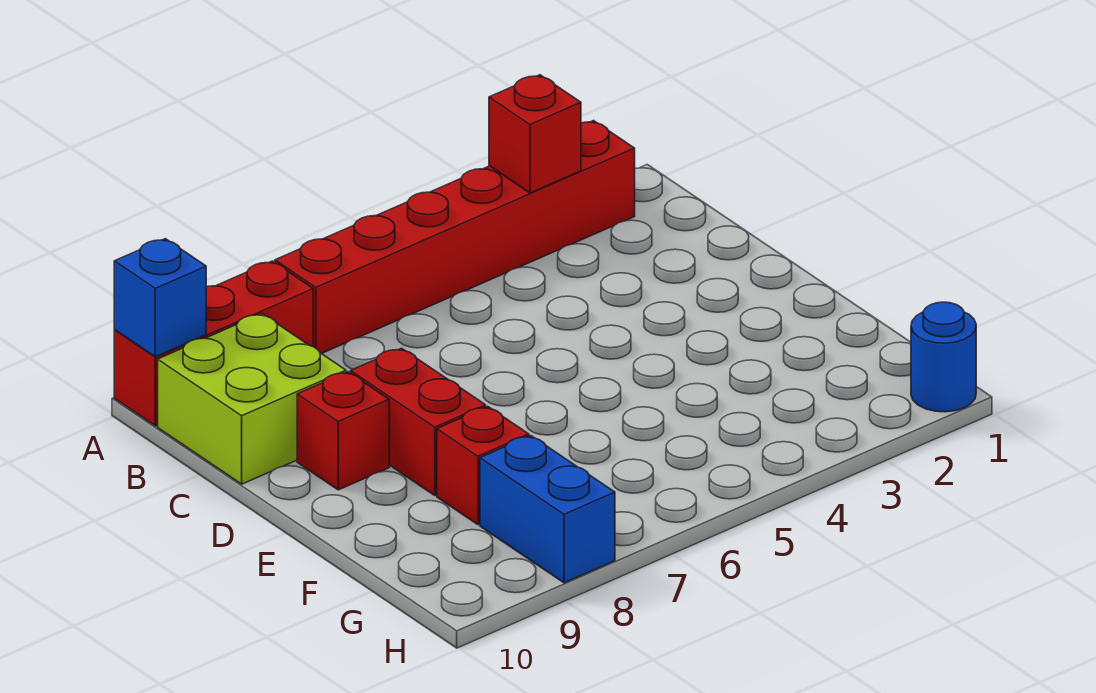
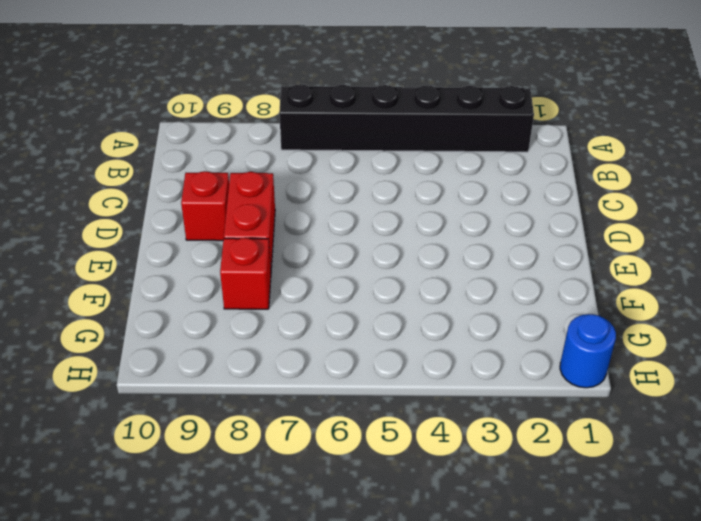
black brick A2:A7 level 1 -> red brick A2:A7 level 1
none -> red brick A8:A10 level 1
none -> lime brick B9:C10 level 1

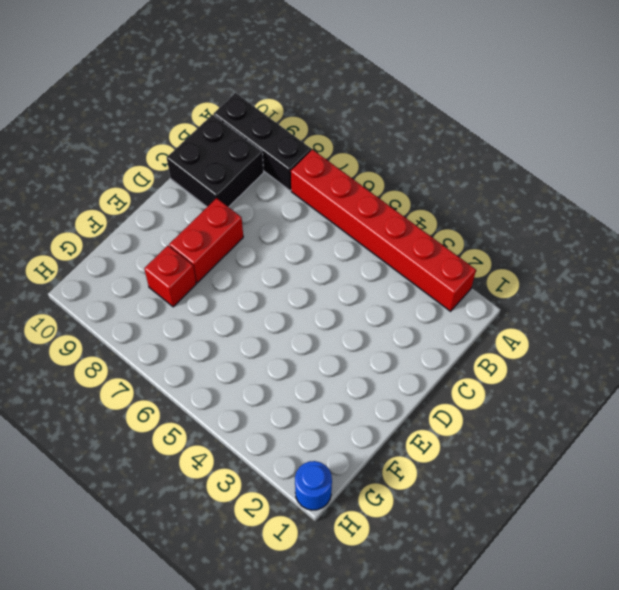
black brick A8:A10 level 1 -> red brick A8:A10 level 1
black brick B9:C10 level 1 -> lime brick B9:C10 level 1
none -> red brick D9 level 1
none -> blue brick G8:H8 level 1

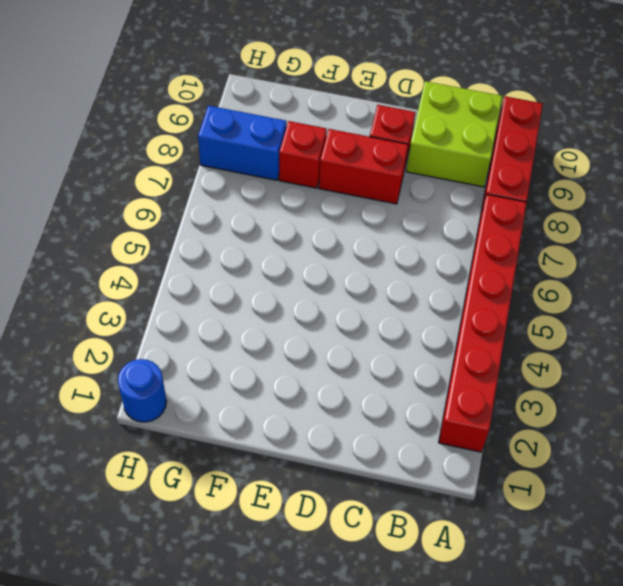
none -> red brick A3 level 2
none -> blue brick A10 level 2

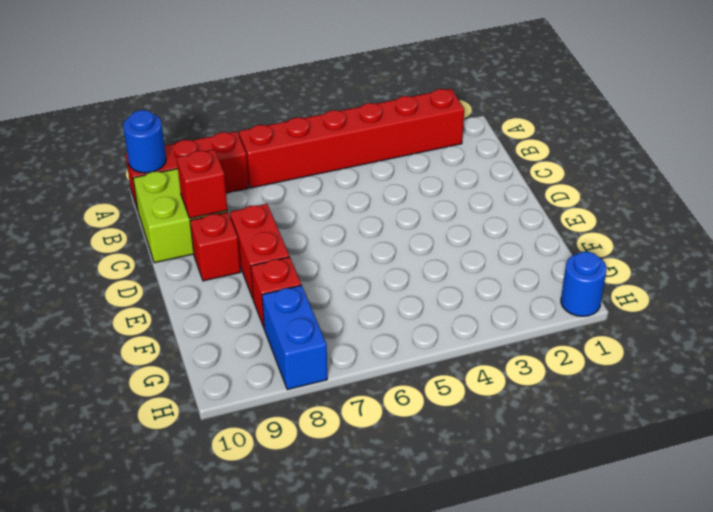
blue round brick A10 level 2 -> blue brick A10 level 2
red brick C9 level 2 -> red brick A3 level 2

